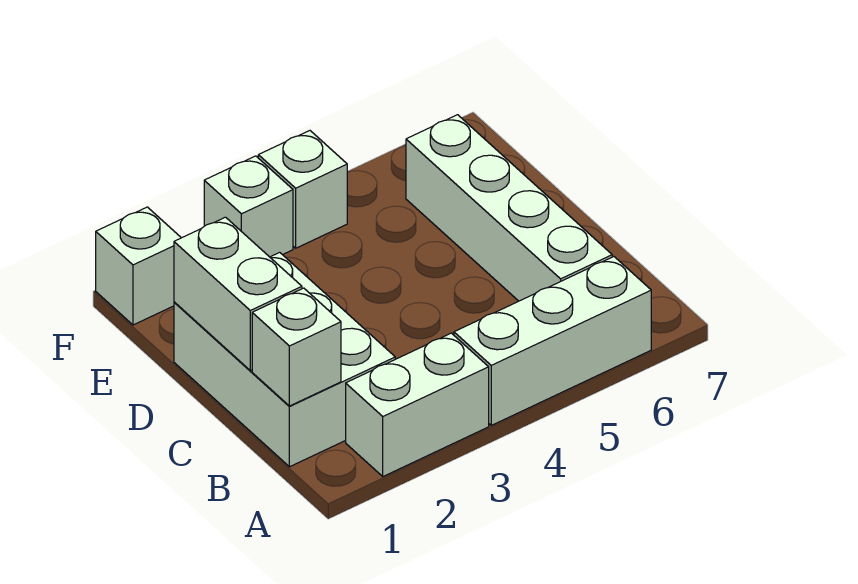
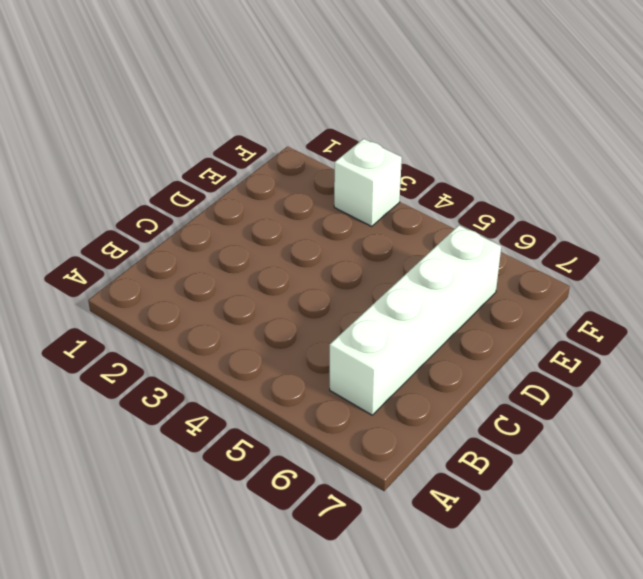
none -> white brick A2:A3 level 1
none -> white brick A4:A6 level 1

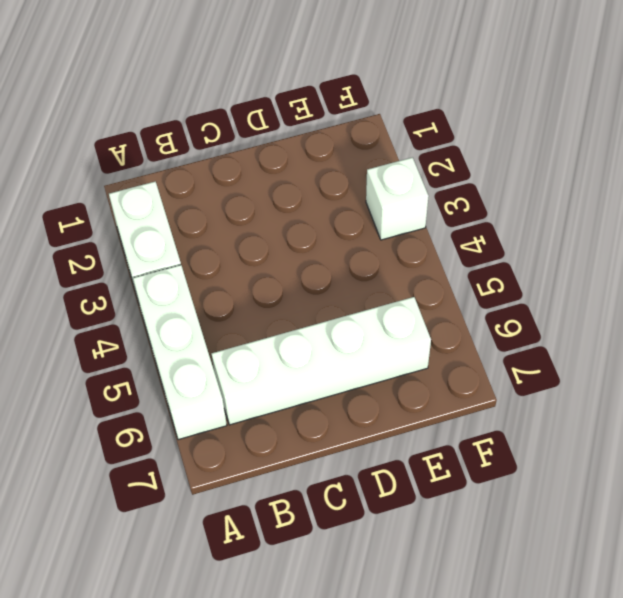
none -> white brick B1:D2 level 1
none -> white brick F1 level 1

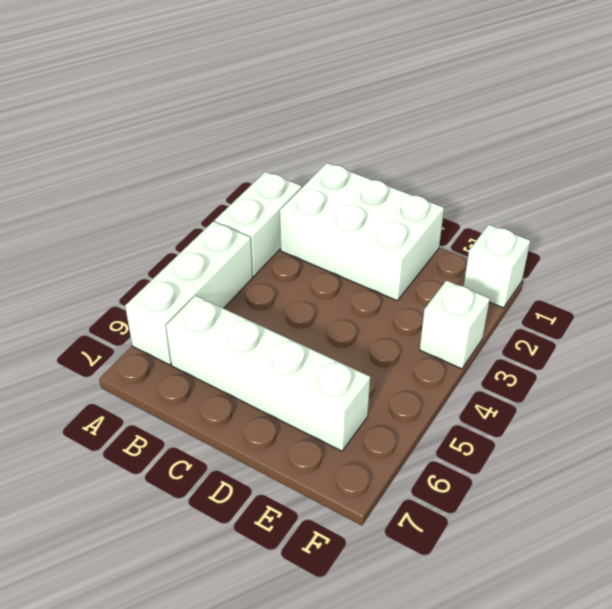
none -> white brick F4 level 1
none -> white brick B1 level 2

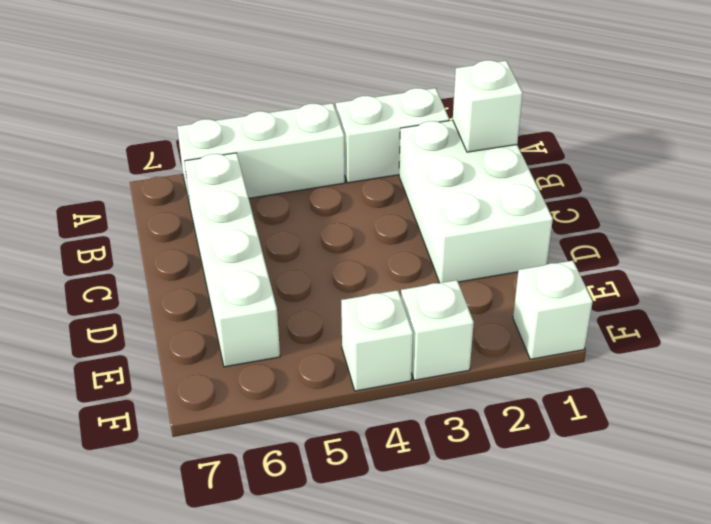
none -> white brick C1:D1 level 2

